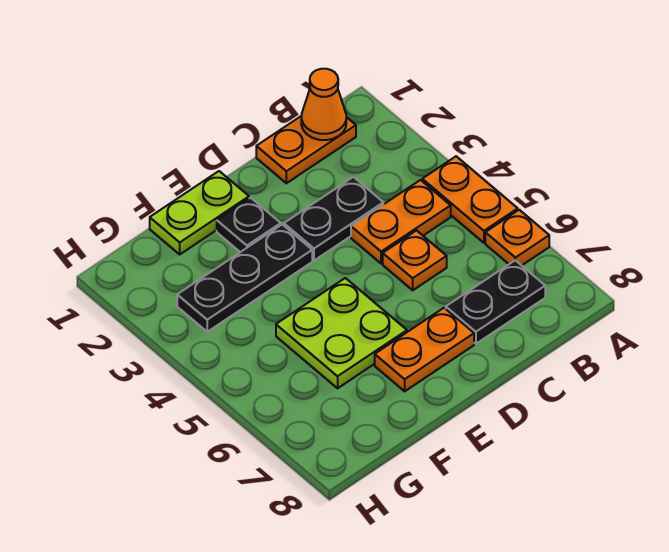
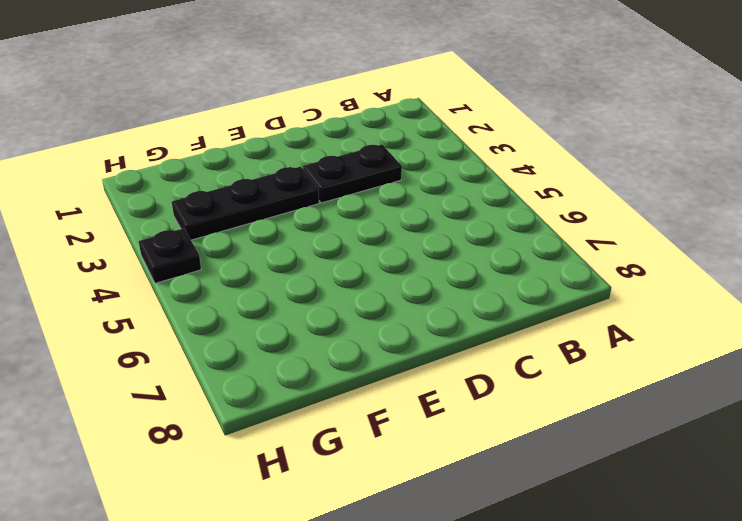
black plate H4 level 1 -> black plate E2 level 1
none -> orange plate A4:A5 level 1
none -> orange plate A6 level 1
none -> orange plate B1:C1 level 1

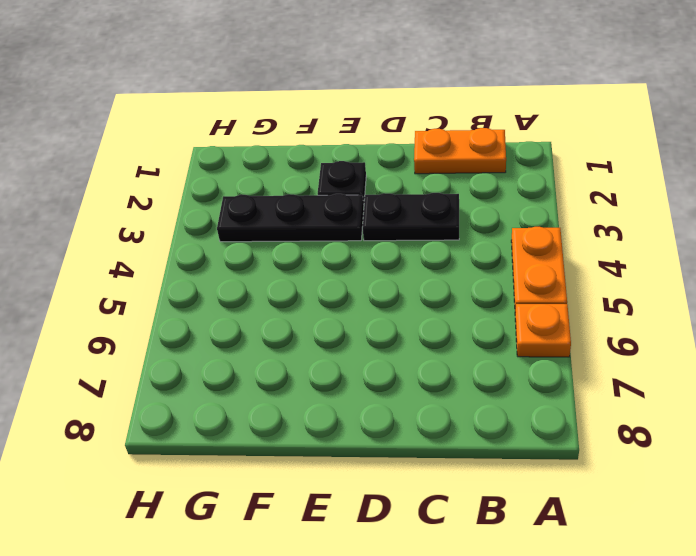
none -> orange plate B4:C4 level 1
none -> black plate B7:C7 level 1
none -> orange plate C5 level 1

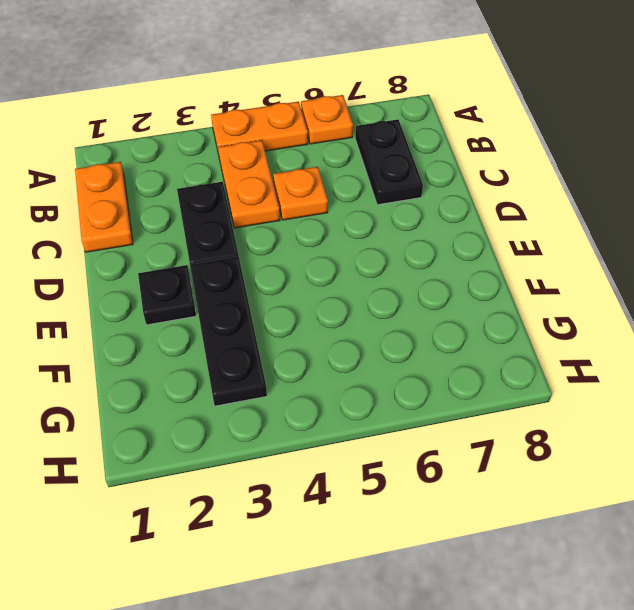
none -> orange plate D7:E7 level 1
none -> lime plate E1:F1 level 1
none -> lime plate E5:F6 level 1

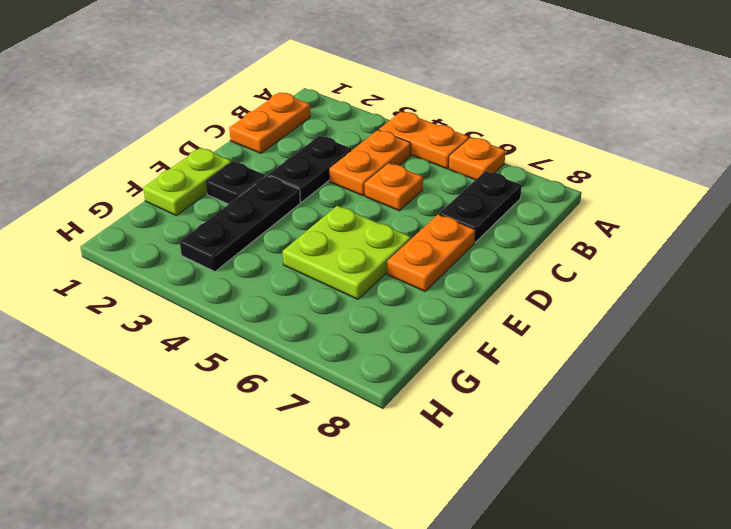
none -> orange cone B1 level 2

